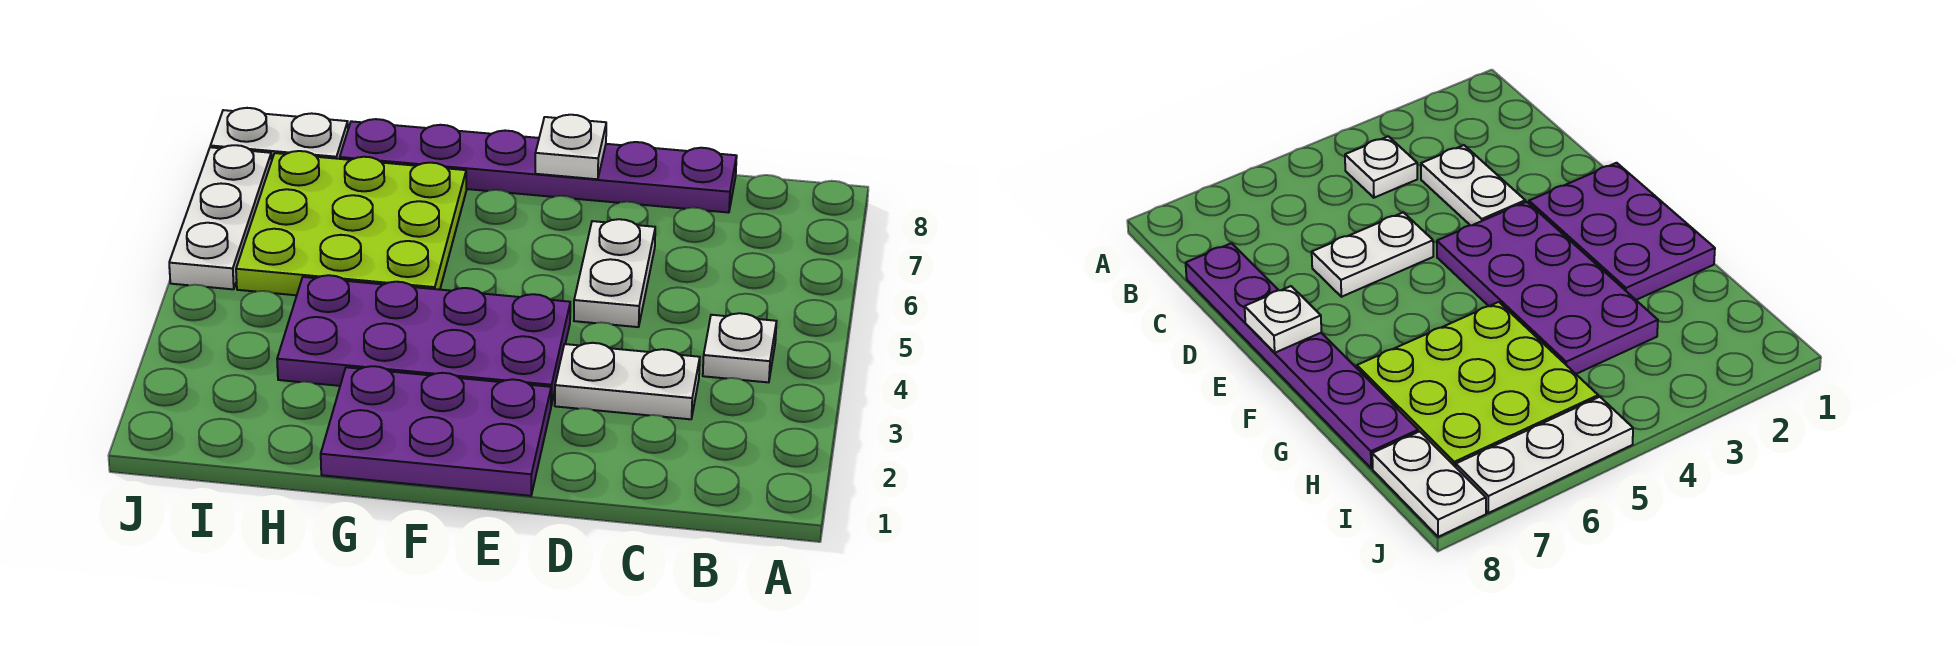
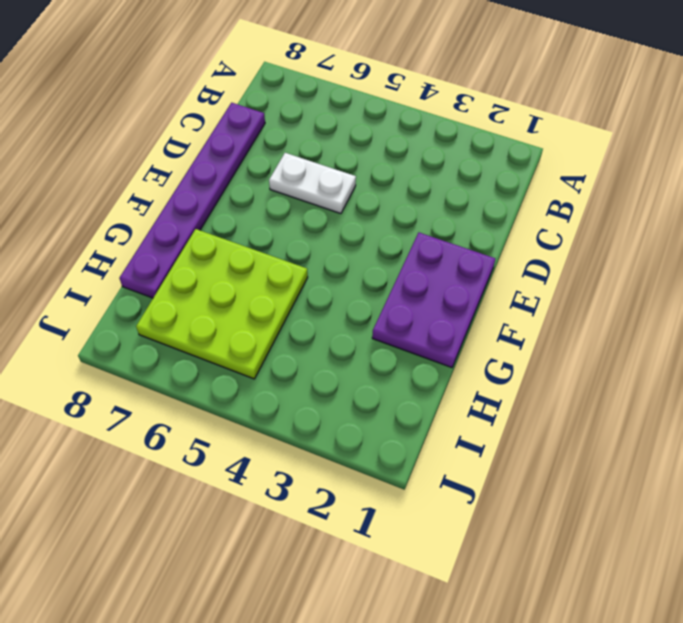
none -> white plate B4 level 1
none -> white plate C3:D3 level 1

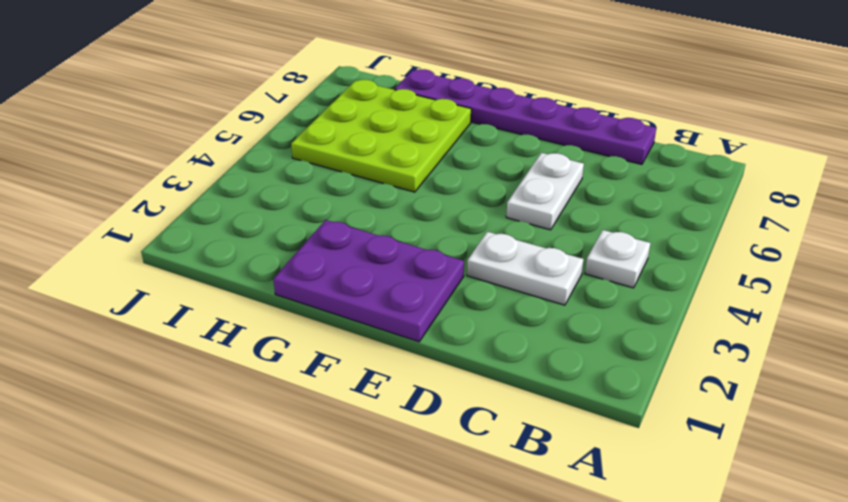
none -> purple plate E3:H4 level 1
none -> white plate I8:J8 level 1

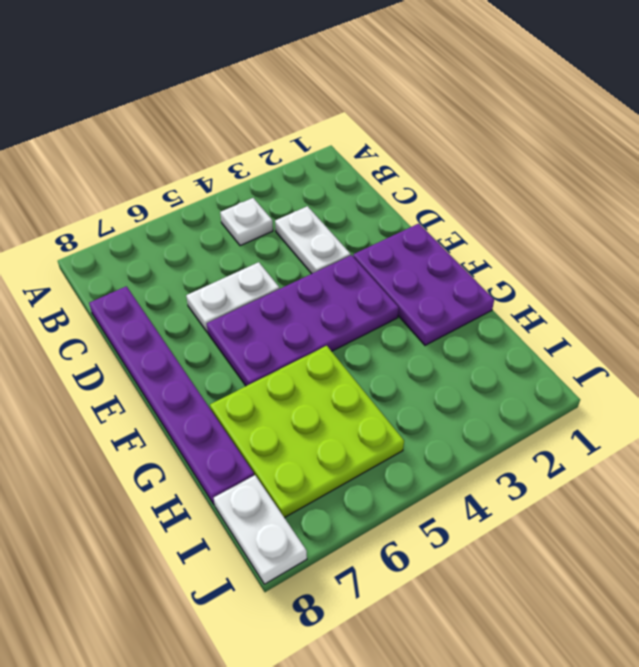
purple plate E3:F6 level 1 -> purple plate E3:H4 level 1
none -> white plate J5:J7 level 1
none -> white plate E8 level 2

